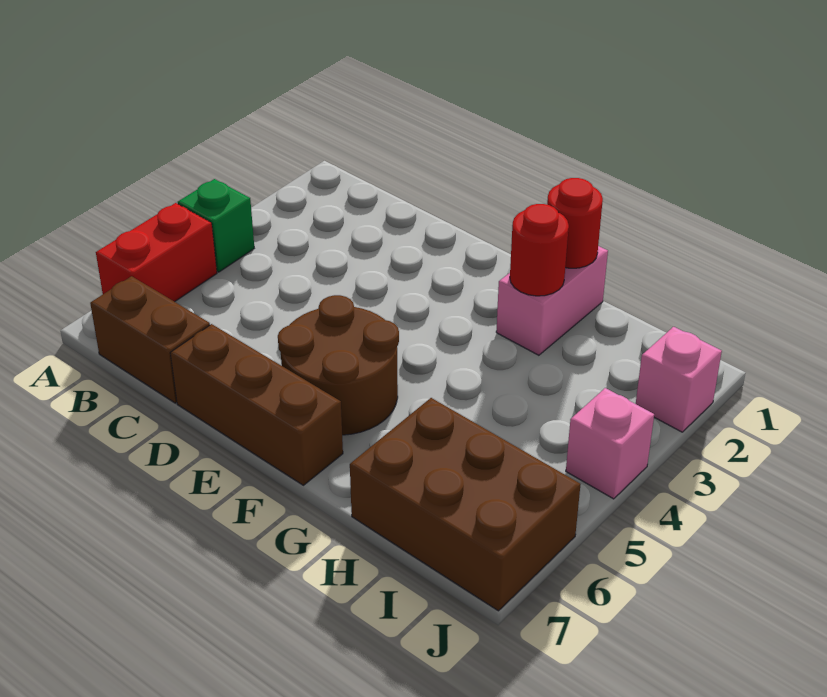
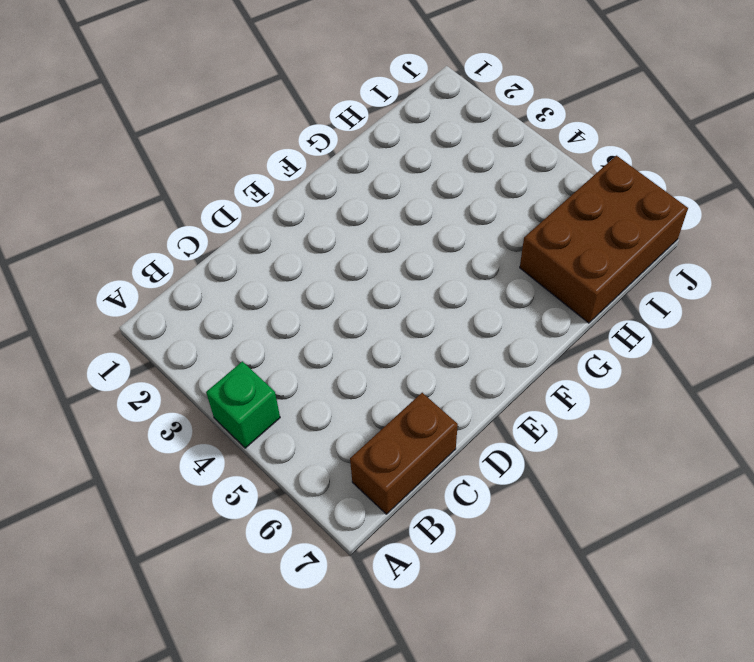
none -> red brick A5:A6 level 1
none -> brown brick D7:F7 level 1

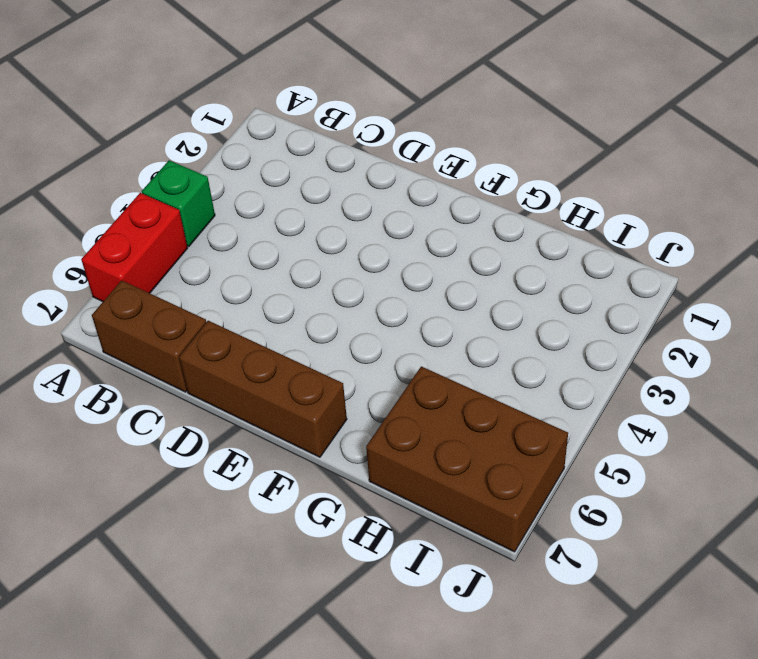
none -> brown round brick E5:F6 level 1
none -> pink brick G1:G2 level 1

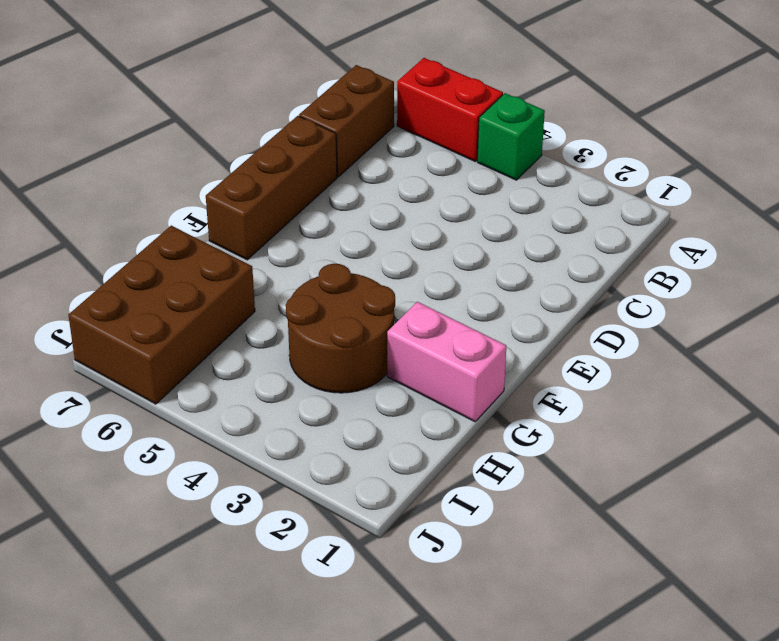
brown round brick G3:H4 level 1 -> brown round brick E5:F6 level 1
none -> pink brick J2 level 1
none -> pink brick J4 level 1

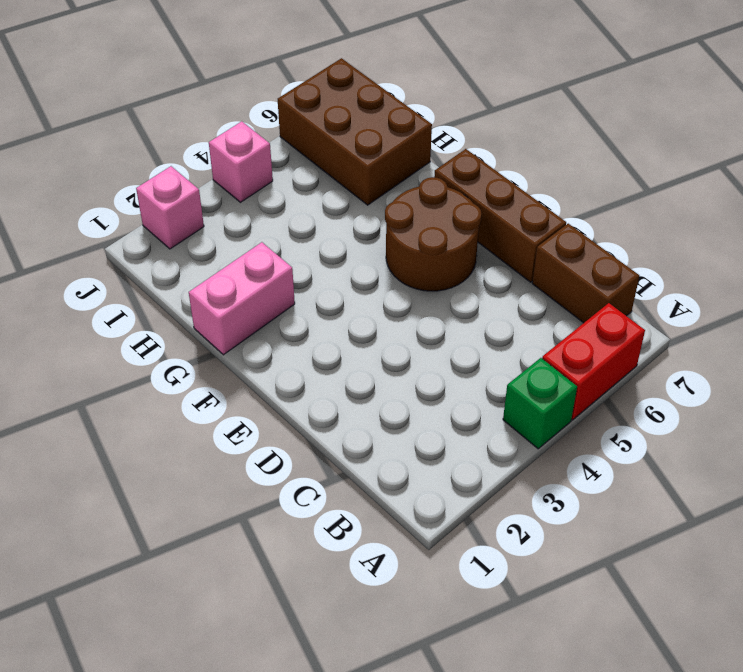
none -> red round brick G1 level 2
none -> red round brick G2 level 2

